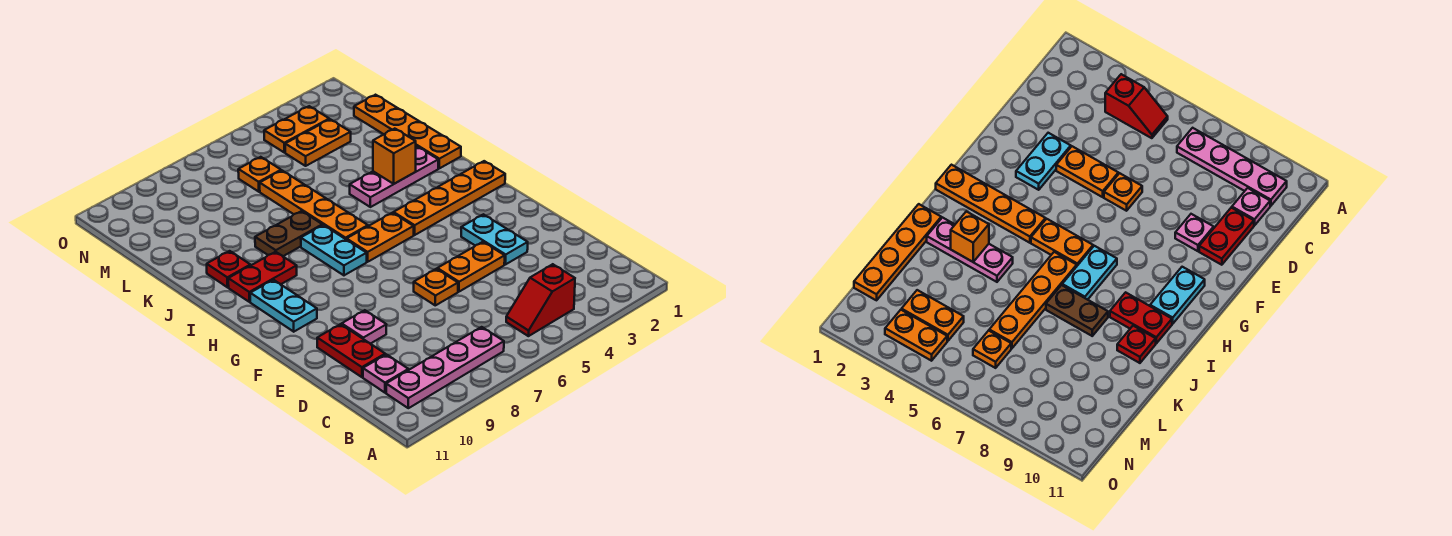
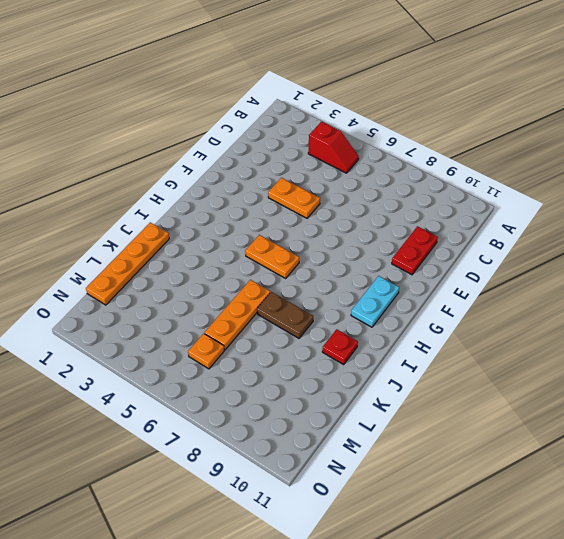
orange plate J6:L6 level 1 -> orange plate I6:L6 level 1
none -> pink plate B7:B10 level 1
none -> pink plate C10 level 1
none -> cyan plate E3:F3 level 1

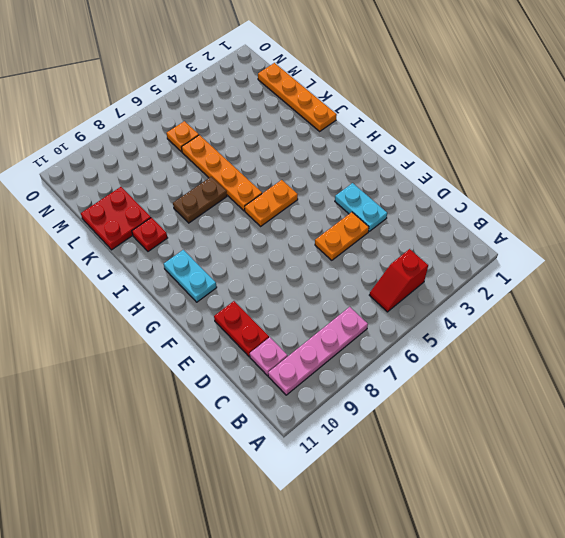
red plate K10:L11 level 1 -> none
none -> orange plate E6 level 1
none -> pink plate E9 level 1
none -> orange plate H1:H4 level 1

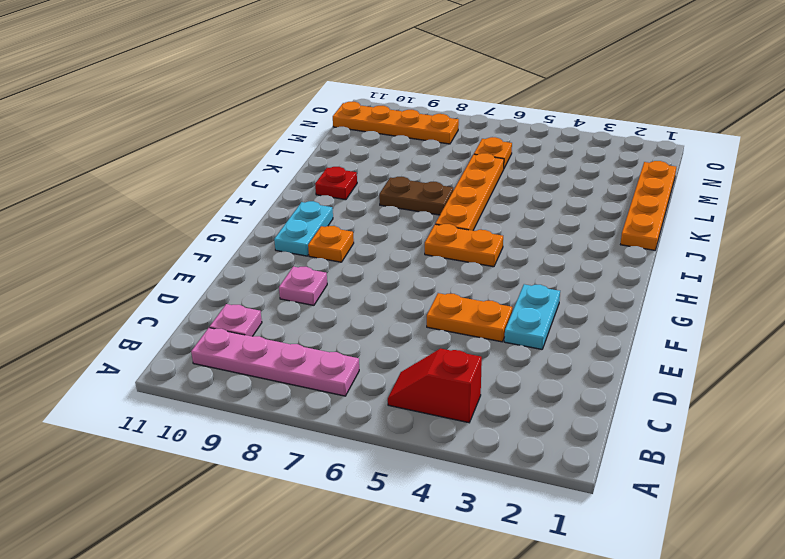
orange plate G9 level 1 -> orange plate E6 level 1
orange plate N8:N11 level 1 -> orange plate H1:H4 level 1
none -> red plate D10:E10 level 1
none -> cyan plate H7:I7 level 1
none -> red plate I9:I10 level 1

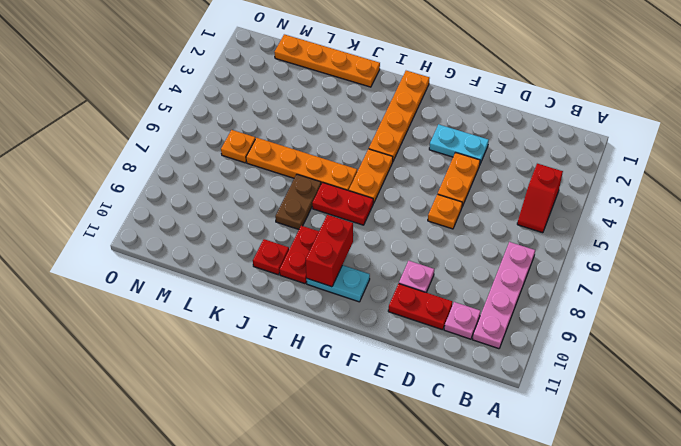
red plate H7:I7 level 1 -> cyan plate H7:I7 level 1
red brick H9:H10 level 2 -> none
none -> pink plate J2:J4 level 1
none -> orange plate M3:M4 level 1
none -> orange plate N3:N4 level 1

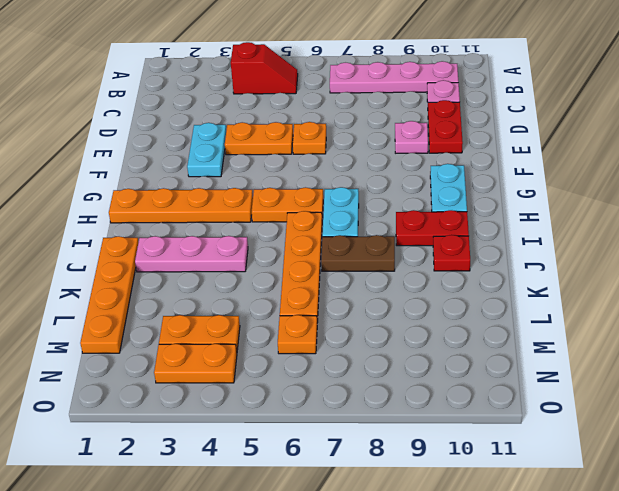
none -> orange brick J3 level 2

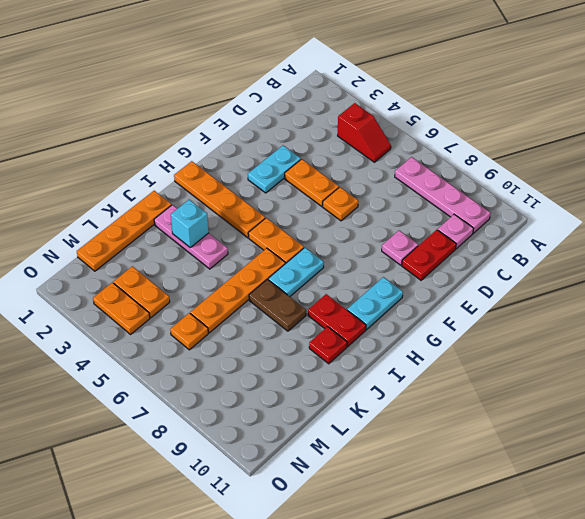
cyan brick J3 level 2 -> orange brick J3 level 2

